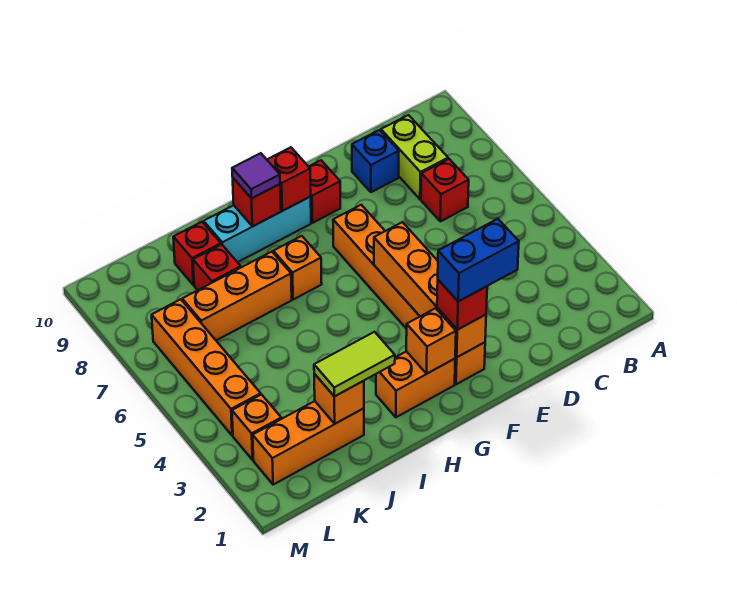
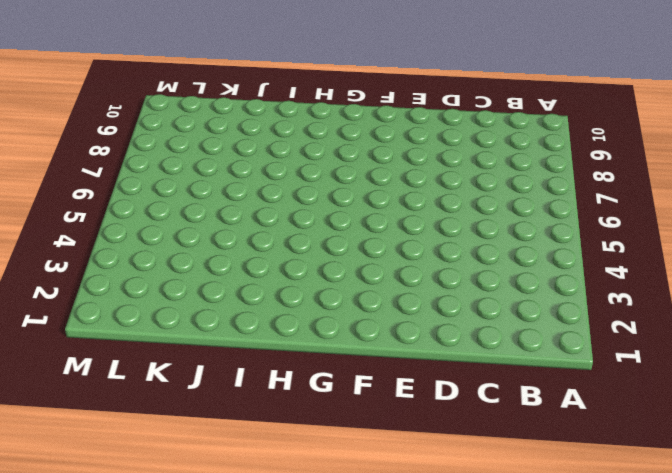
none -> red brick C7 level 1
none -> lime brick C8:C9 level 1
none -> blue brick D9 level 1

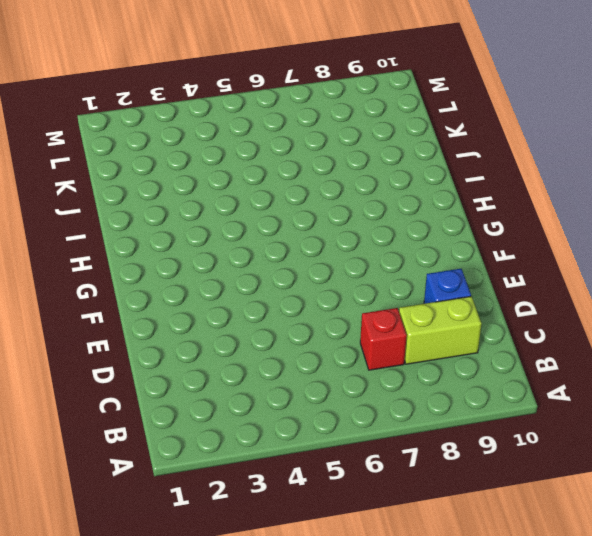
none -> orange brick F2:F7 level 1
none -> red brick F9 level 1
none -> orange brick G2:H2 level 1

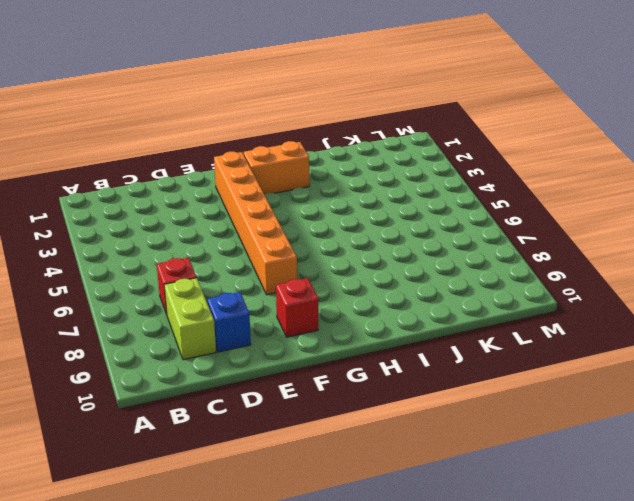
none -> cyan brick G9:I9 level 1
none -> orange brick H7 level 1
none -> orange brick I7:K7 level 1

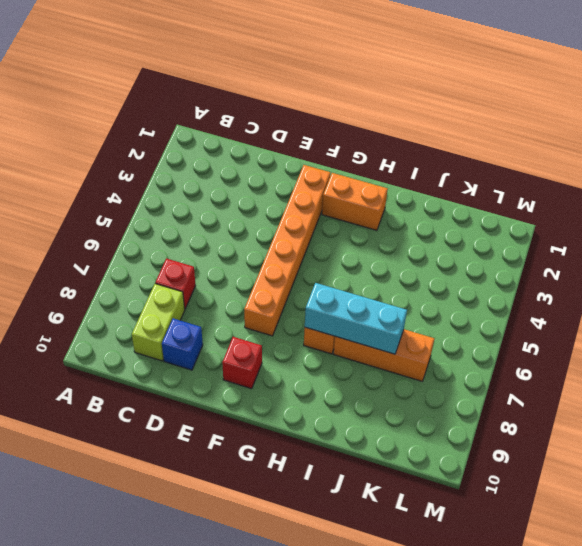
cyan brick H7:J7 level 2 -> cyan brick G9:I9 level 1
none -> orange brick J2:L2 level 1
none -> red brick J8 level 1
none -> red brick J9 level 1

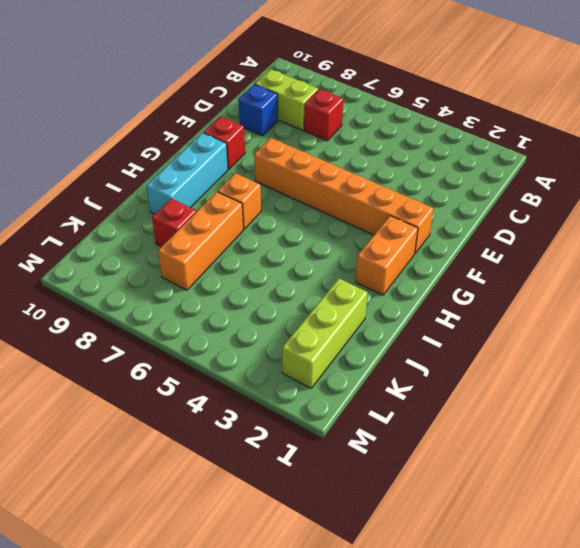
lime brick J2:L2 level 1 -> orange brick J2:L2 level 1
none -> red brick J9 level 1
none -> orange brick L3 level 1
none -> orange brick L4:L7 level 1

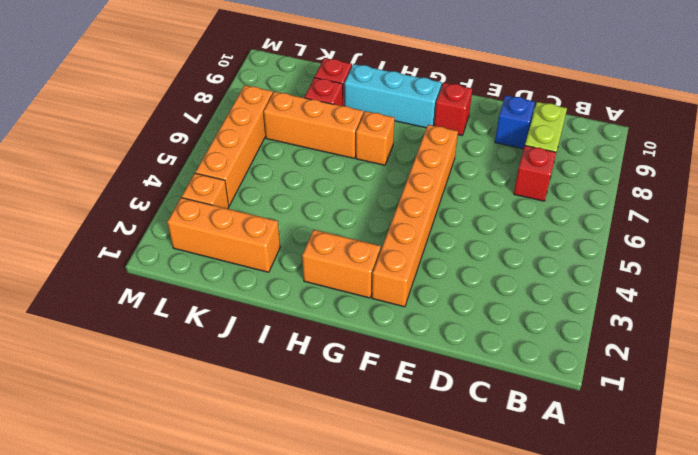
none -> orange brick F2:F5 level 2
none -> orange brick G2 level 2
none -> red brick G9 level 2

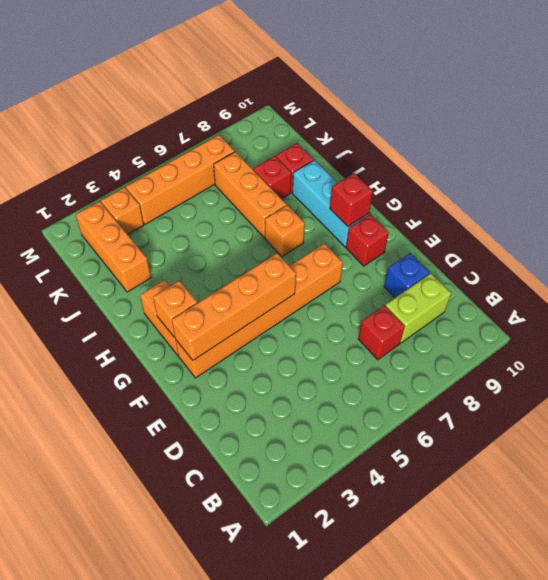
none -> red brick H9 level 2
none -> orange brick J2 level 2
none -> red brick F2 level 3

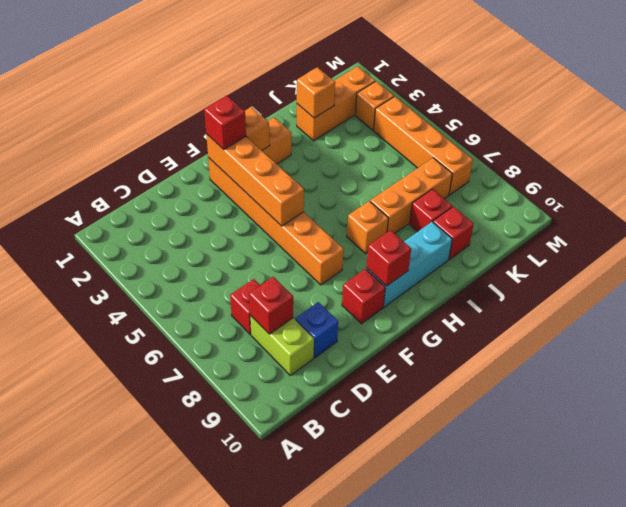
red brick C8 level 2 -> red brick H9 level 2
none -> purple tile H9 level 3
none -> lime tile I2:J2 level 3
none -> blue brick E2:F2 level 4

